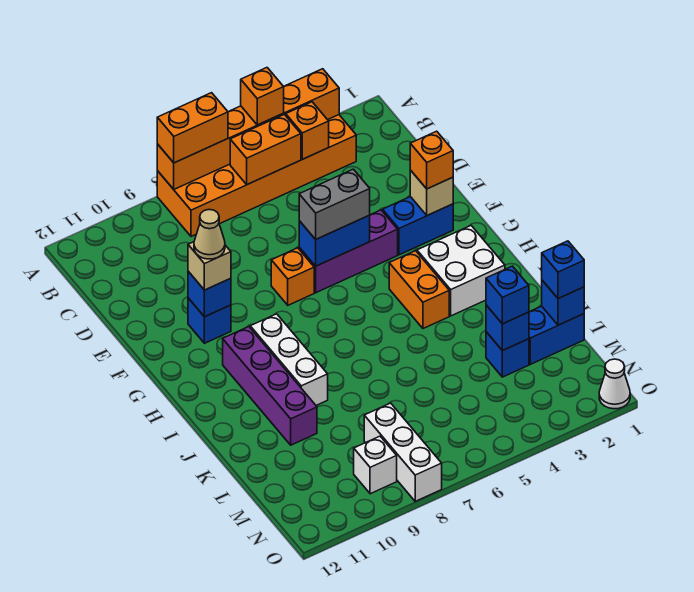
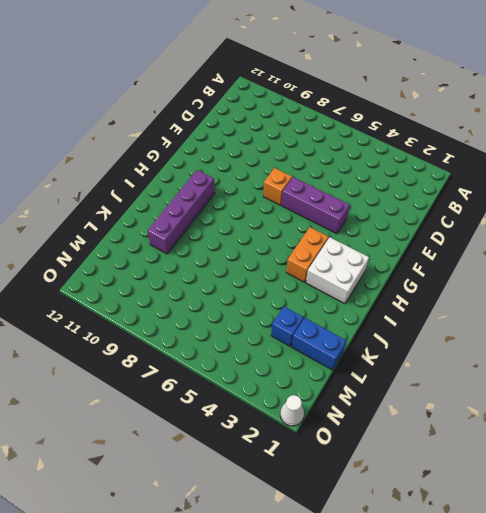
none -> orange brick A3:B8 level 1
none -> blue brick F2:F3 level 1
none -> blue brick F10 level 1
none -> white brick H9:J9 level 1

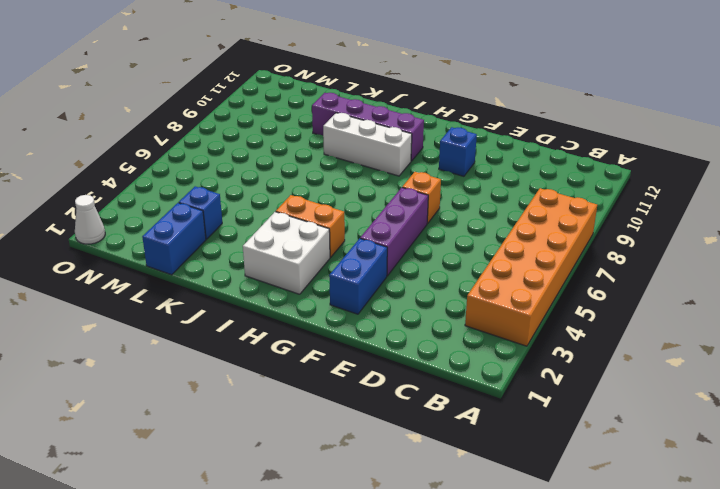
none -> white brick M8:O8 level 1
none -> white brick N9 level 1
none -> orange brick A3:A8 level 2
none -> orange brick B4 level 2

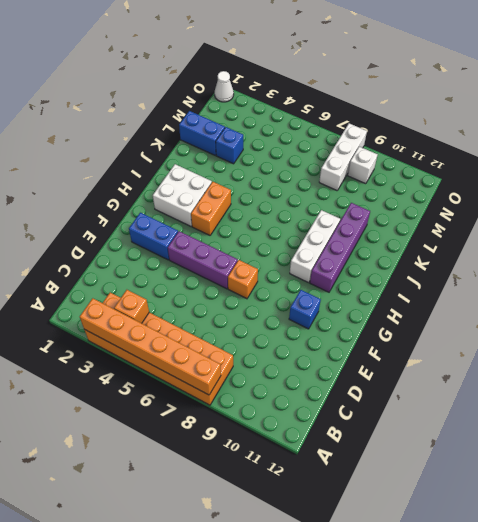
none -> orange brick B5:B6 level 2
none -> tan brick F2 level 2
none -> blue brick F5:F6 level 2
none -> blue brick F10 level 2

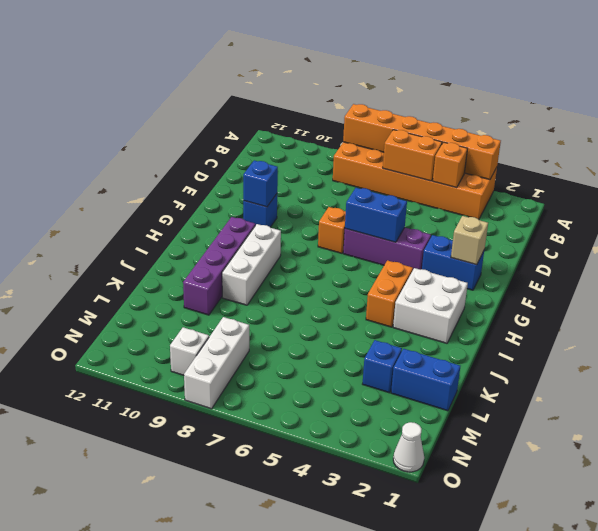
none -> blue brick L1 level 2
none -> blue brick L3 level 2
none -> orange brick A5 level 3
none -> orange brick A7:A8 level 3

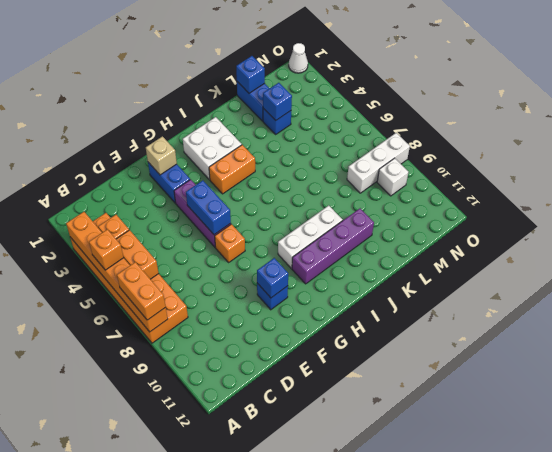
none -> orange brick F2 level 3
none -> grey brick F5:F6 level 3
none -> tan brick F10 level 3
none -> blue brick L1 level 3

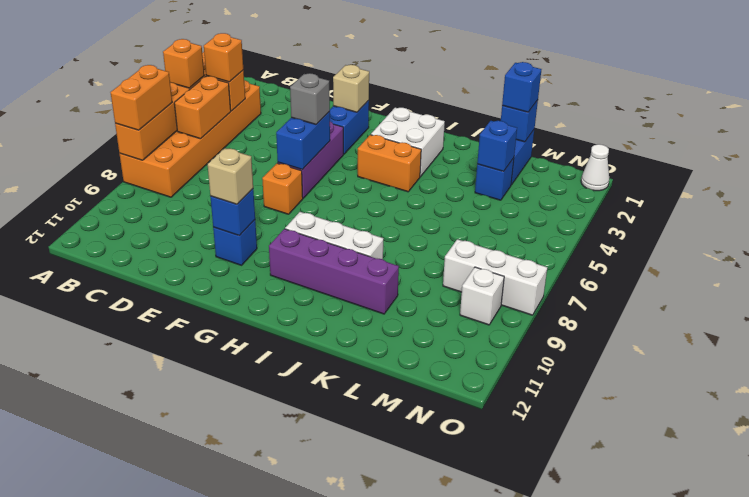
orange brick B4 level 3 -> orange brick F2 level 3
grey brick F5 level 3 -> grey brick F5:F6 level 3
none -> blue brick L3 level 3
none -> tan cone F10 level 4

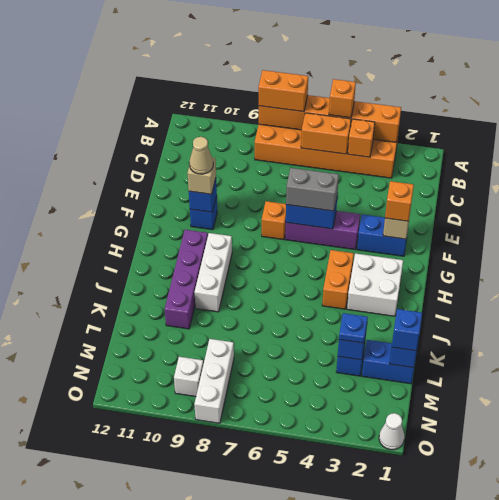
blue plate L3 level 3 -> blue brick L3 level 3

